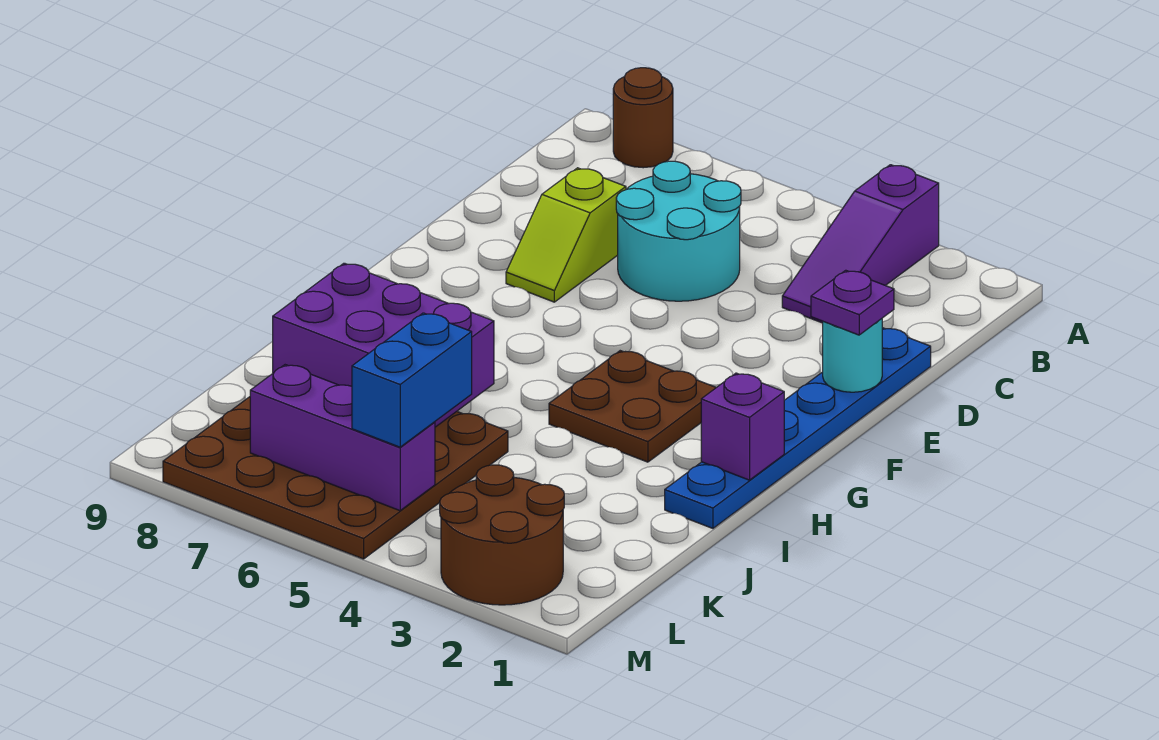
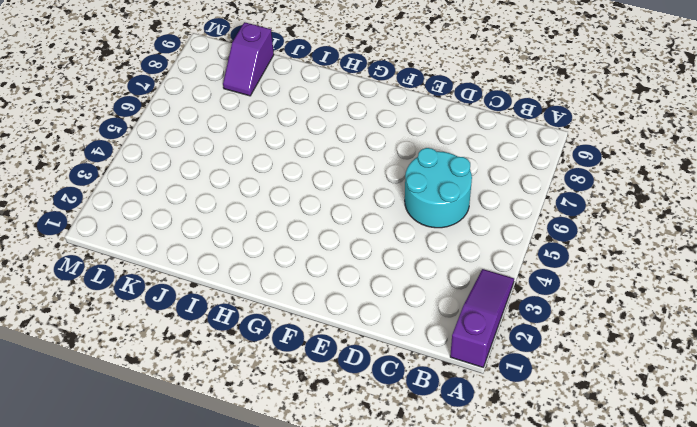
purple slope A1:A3 level 1 top 1 -> purple slope A3:C3 level 1 top A
purple slope K8:K9 level 1 top 9 -> brown plate J5:M8 level 1
none -> brown round brick A8 level 1
none -> blue plate D1:I1 level 1
none -> lime slope D7:E7 level 1 top D

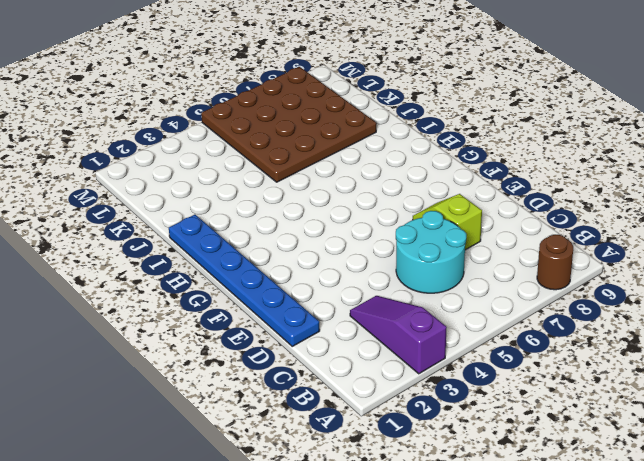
none -> brown plate G3:H4 level 1
none -> brown round brick L2:M3 level 1
none -> cyan round brick E1 level 2

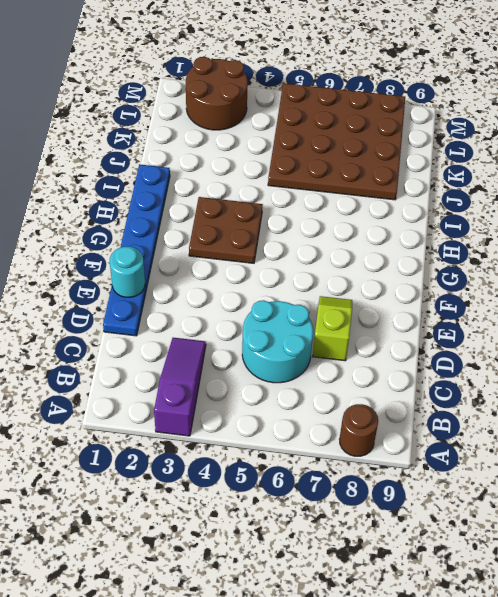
none -> purple brick H1 level 2
none -> purple brick I6:J8 level 2
none -> purple brick L5:L7 level 2

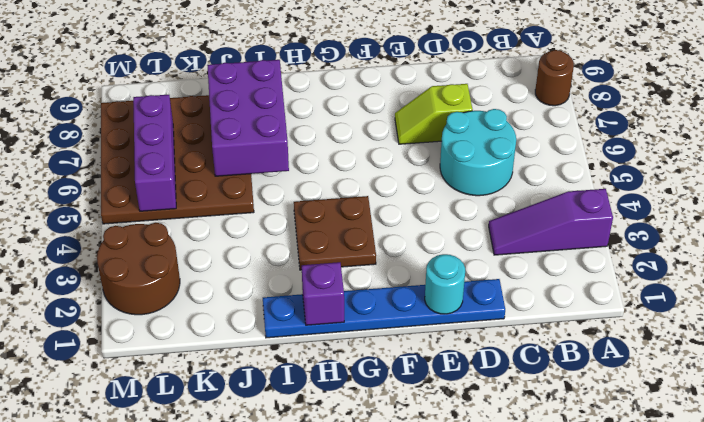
none -> purple plate E1 level 3
none -> blue brick K5:L5 level 3

